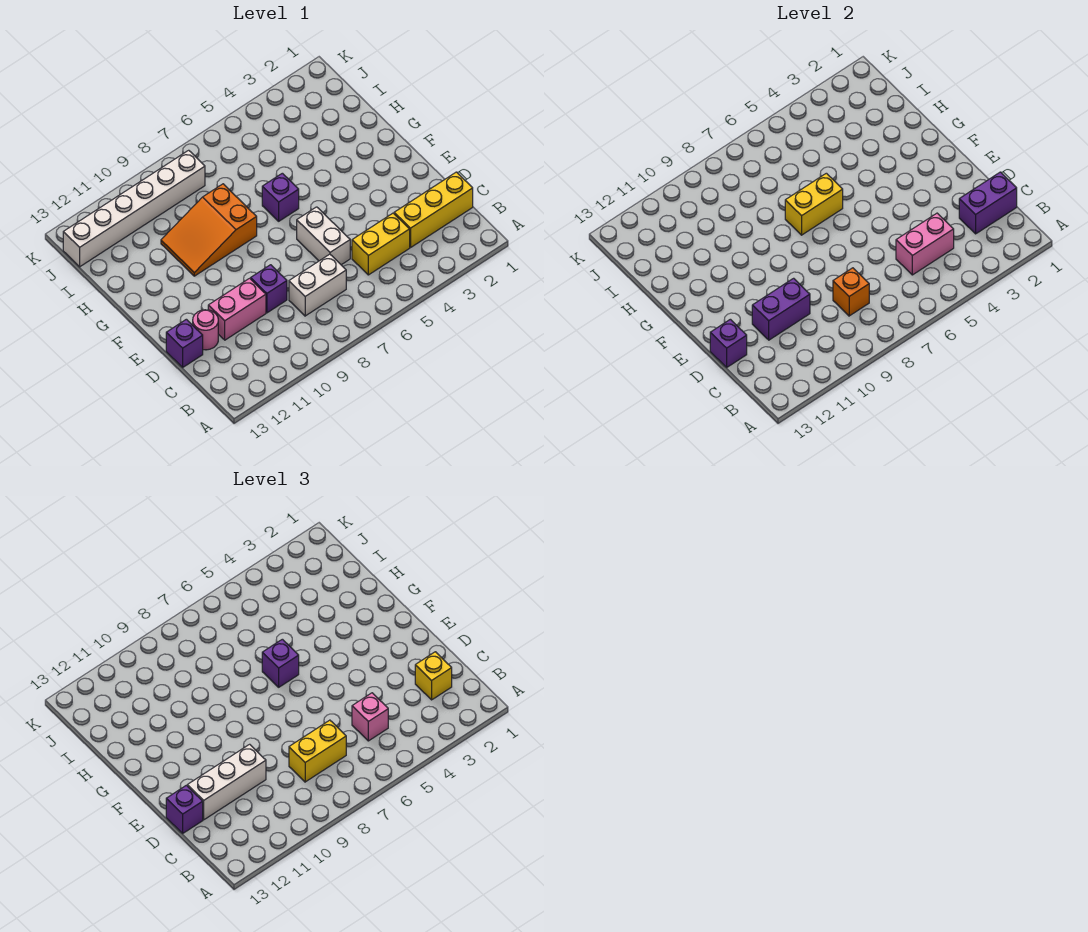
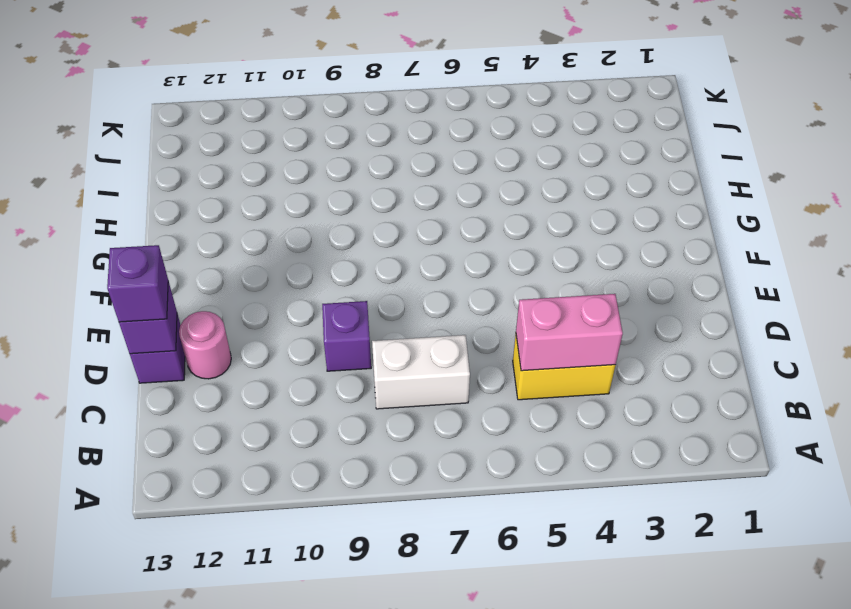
none -> yellow brick C1:C3 level 1
none -> white brick D6:E6 level 1
none -> pink brick D10:D11 level 1

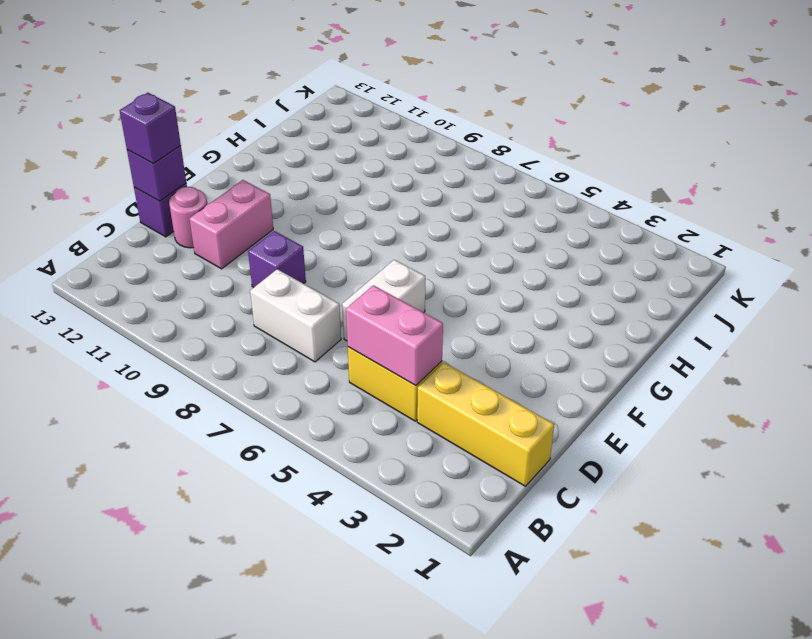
pink brick D11:E11 level 1 -> pink brick D10:D11 level 1
none -> purple brick G6 level 1
none -> orange slope G8:H10 level 1 top 8
none -> white brick J8:J13 level 1

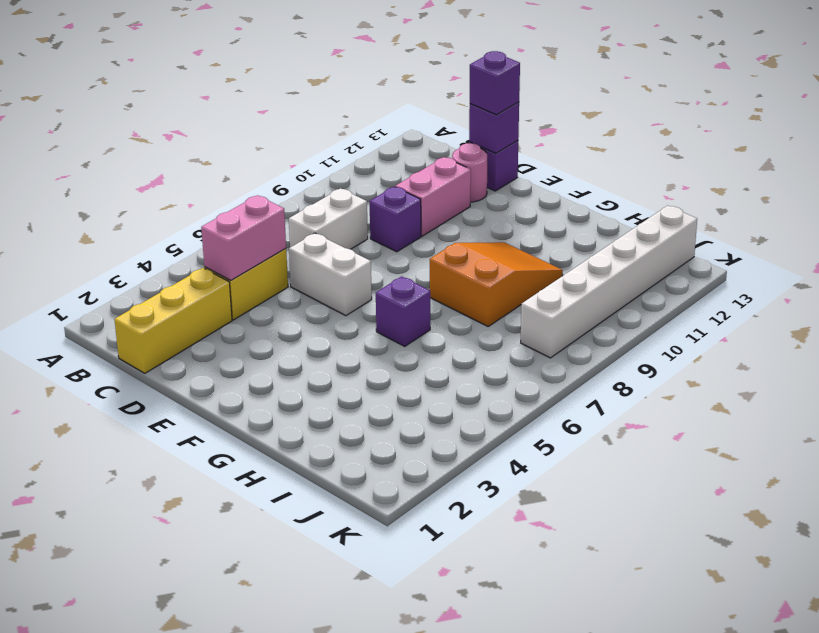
none -> purple brick C1:C2 level 2
none -> orange brick C8 level 2
none -> purple brick D10:D11 level 2

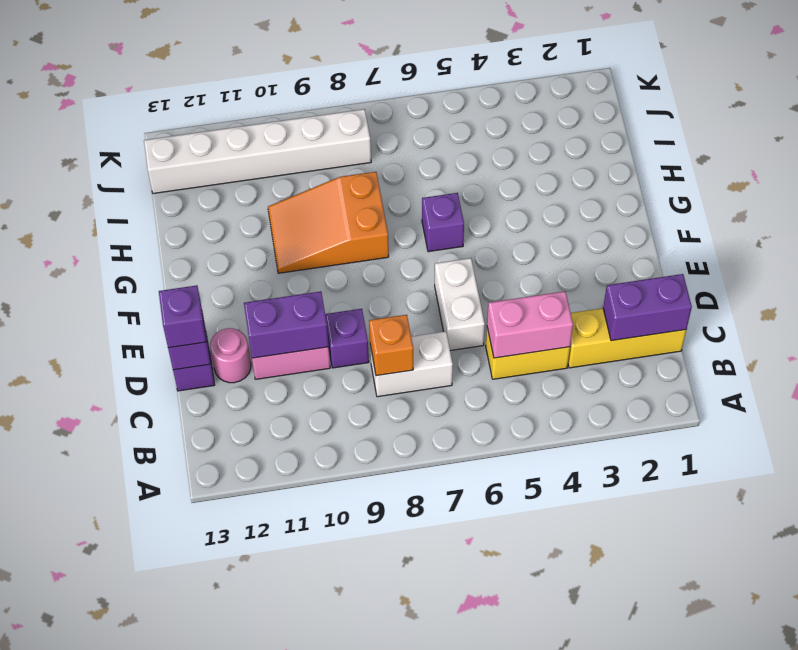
none -> yellow brick G6:G7 level 2
none -> yellow brick C2 level 3
none -> pink brick C5 level 3

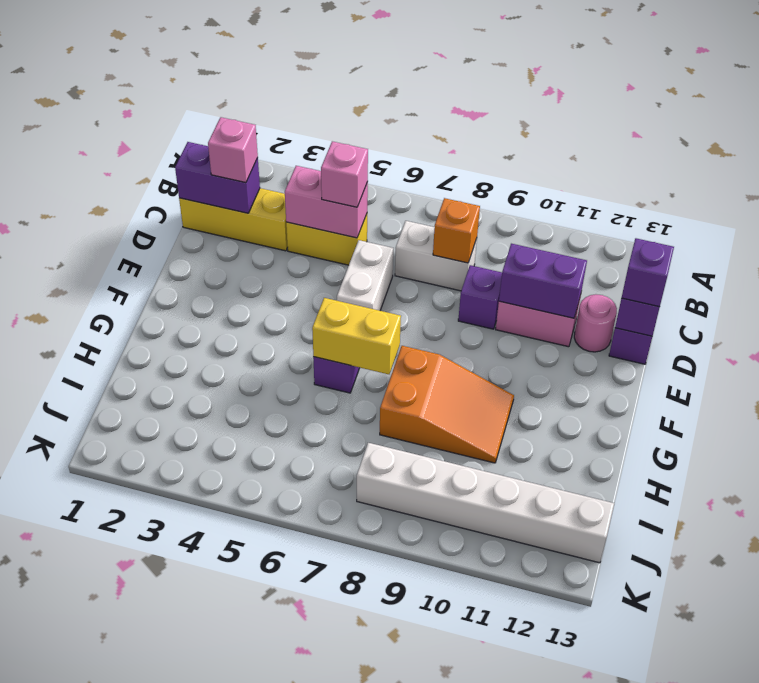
pink brick C2 level 3 -> yellow brick C2 level 3
none -> yellow brick C7:C8 level 3
none -> white brick D10:D12 level 3
none -> purple brick G6 level 3

